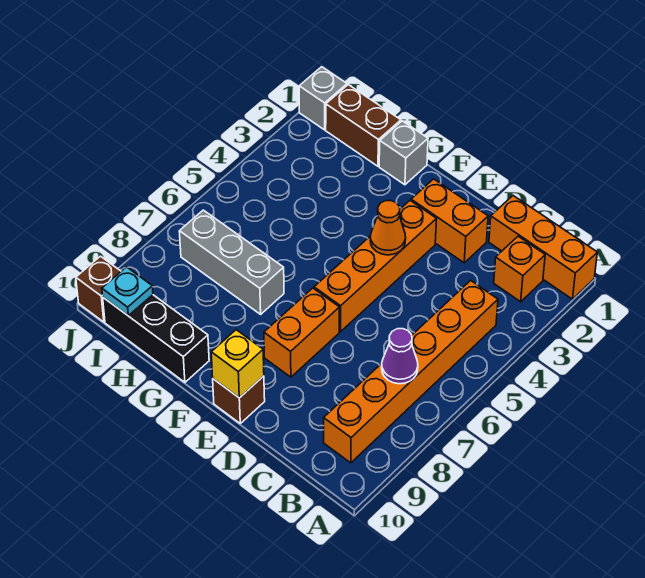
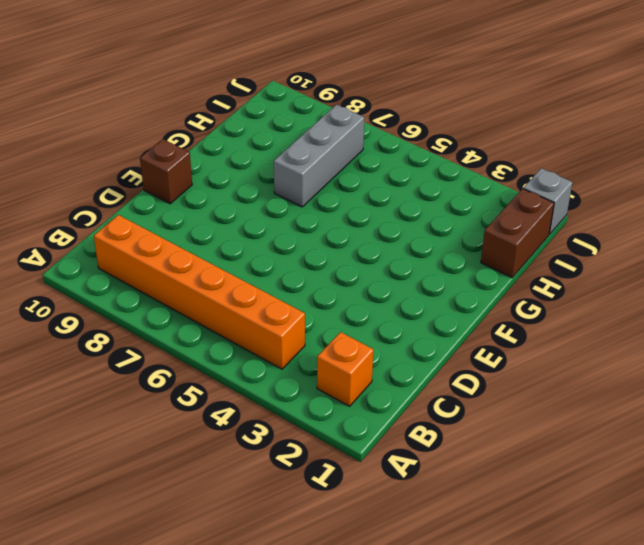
none -> orange brick A1:C1 level 1
none -> orange brick D2:E2 level 1
none -> orange brick E3:E6 level 1

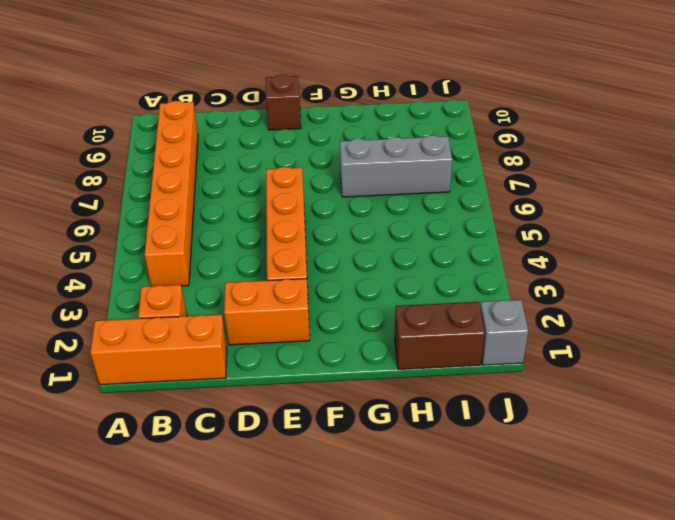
none -> orange brick E7:E8 level 1
none -> grey brick G1 level 1
none -> black brick G10:I10 level 1

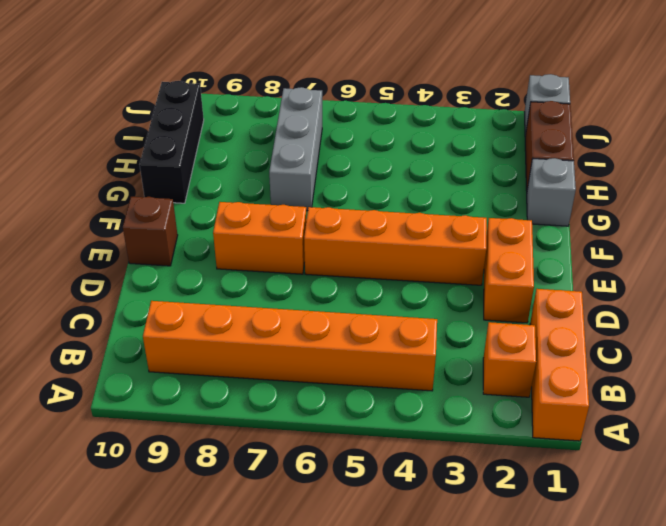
none -> brown brick J10 level 1
none -> purple cone B7 level 2
none -> orange cone E4 level 2

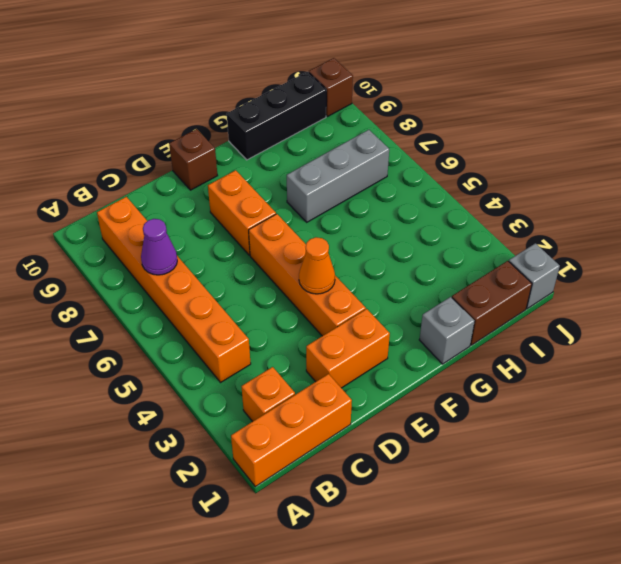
none -> yellow brick E10 level 2
none -> cyan plate I10 level 2

